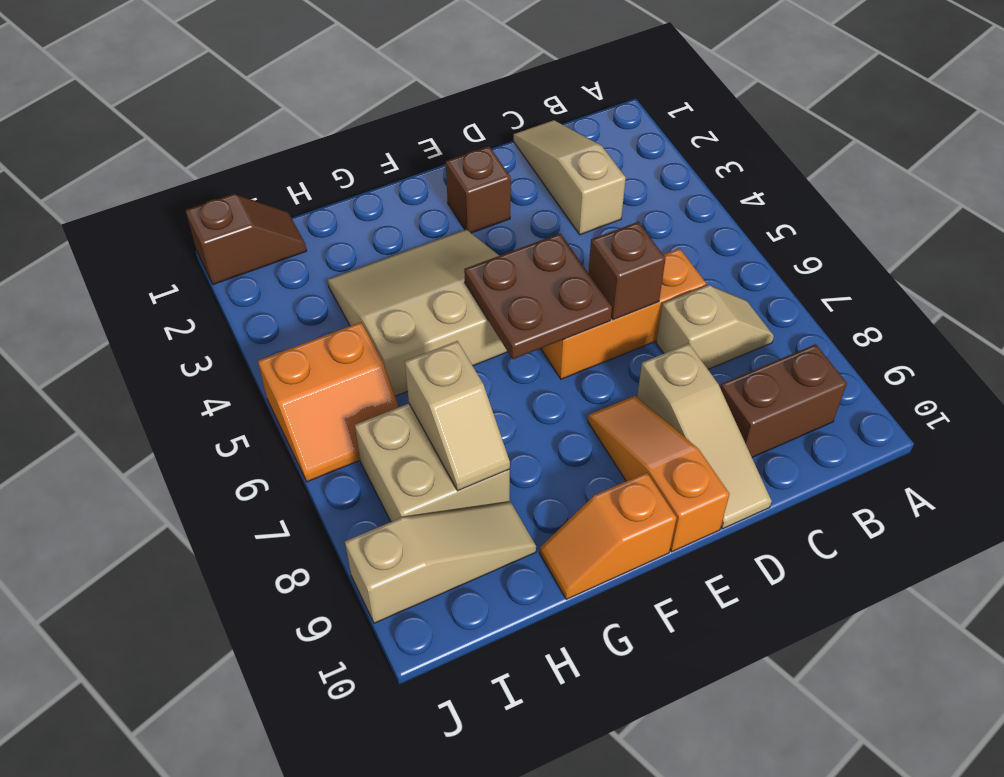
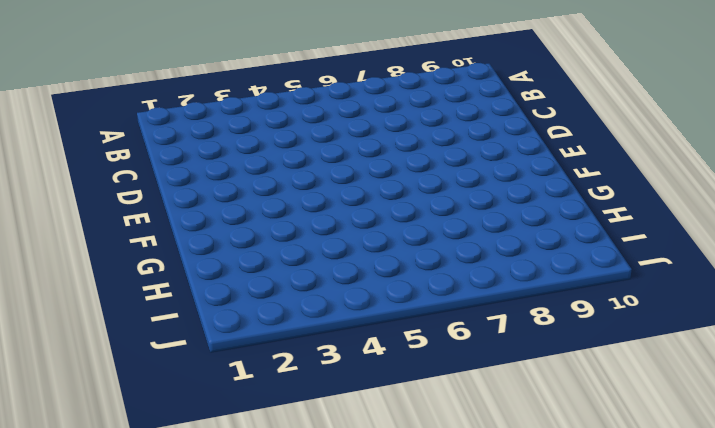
none -> tan slope B7:C7 level 1 top C
none -> brown brick B9:C9 level 1
none -> tan slope C1:C3 level 1 top 3

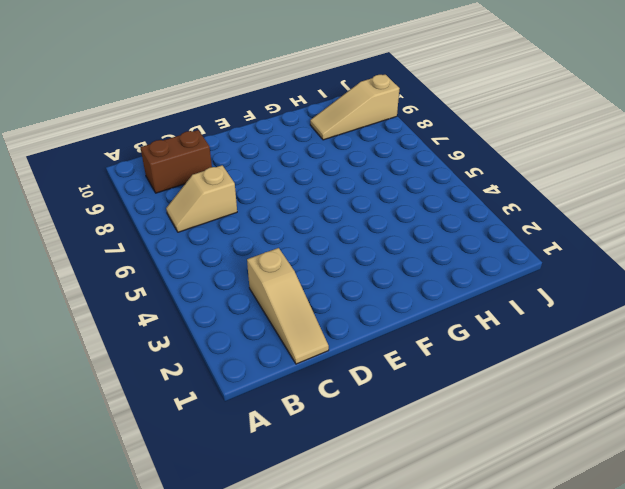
none -> orange brick C6:E6 level 1
none -> tan slope D8:D10 level 1 top 8
none -> brown brick E2 level 1

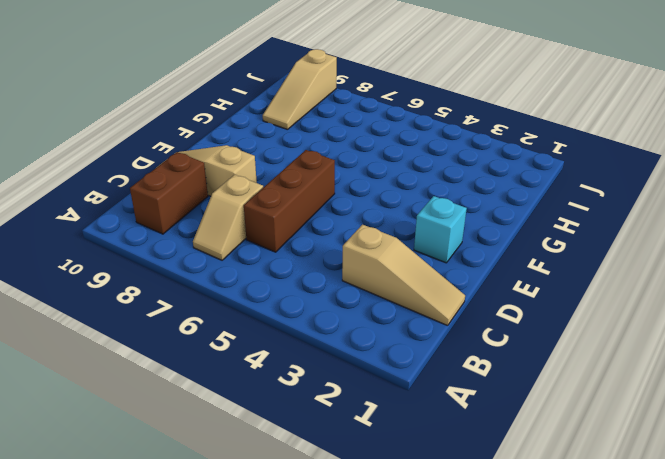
brown brick C6:E6 level 1 -> orange brick C6:E6 level 1
cyan brick E2 level 1 -> brown brick E2 level 1
none -> orange slope E8:E10 level 1 top 10
none -> tan slope F3:H5 level 1 top 5
none -> orange slope F10:G10 level 1 top F

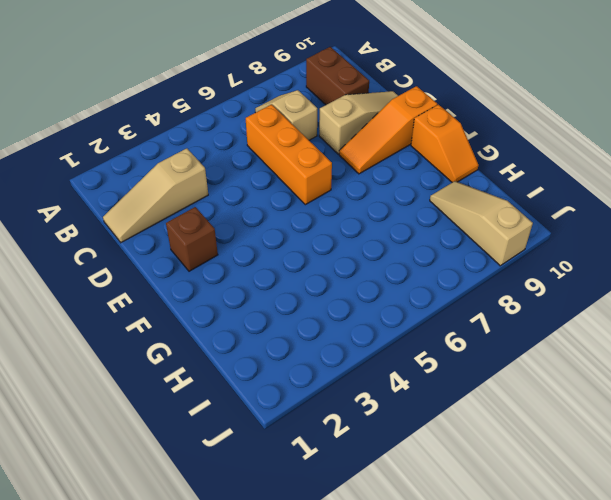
none -> tan slope F3:H5 level 1 top 5
none -> tan brick H7:I8 level 1
none -> brown slope I1:J1 level 1 top J

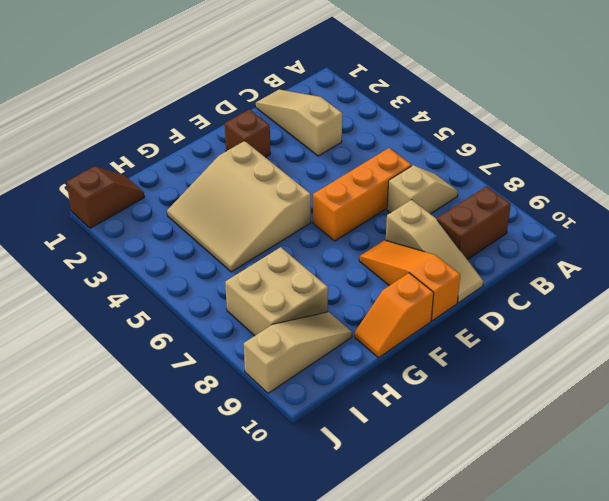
tan slope F3:H5 level 1 top F -> tan slope F3:H5 level 1 top 5
none -> orange slope I5:J6 level 1 top 5
none -> brown brick D6 level 2
none -> brown plate E5:F6 level 2

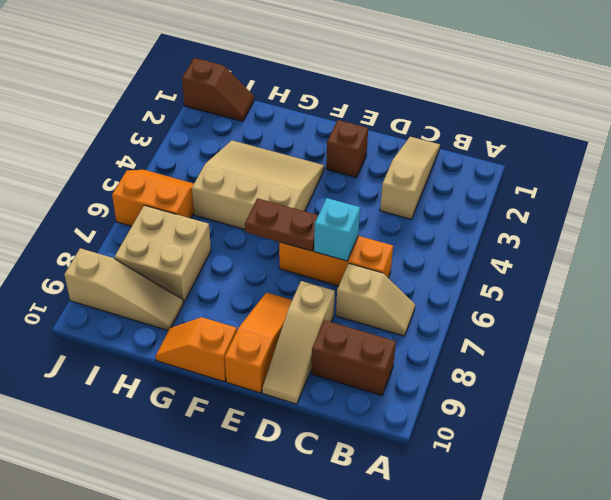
cyan brick D6 level 2 -> brown brick D6 level 2
brown plate E6:F6 level 2 -> brown plate E5:F6 level 2
orange slope I5:J6 level 1 top 6 -> orange slope I5:J6 level 1 top 5
none -> tan slope H7:H8 level 2 top 7

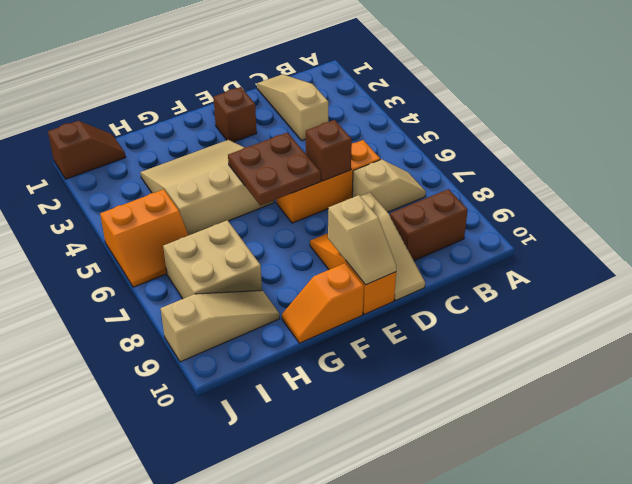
tan slope E9:E10 level 2 top 9 -> tan slope H7:H8 level 2 top 7

